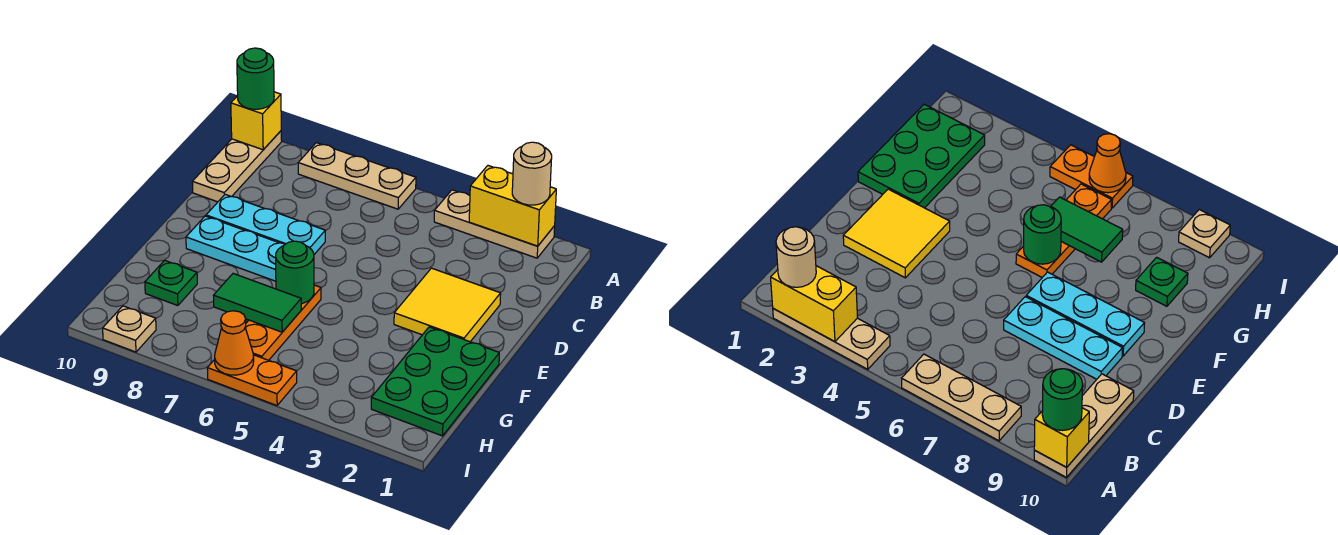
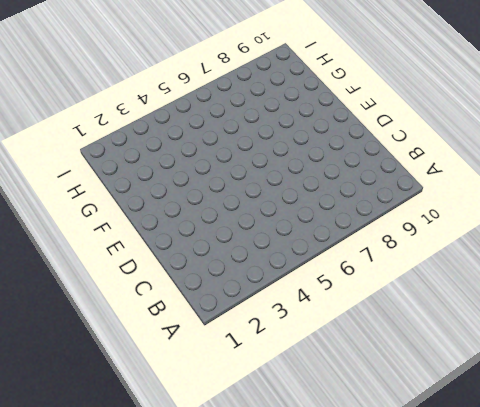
none -> tan plate A2:A4 level 1
none -> tan plate A6:A8 level 1
none -> tan plate A10:C10 level 1

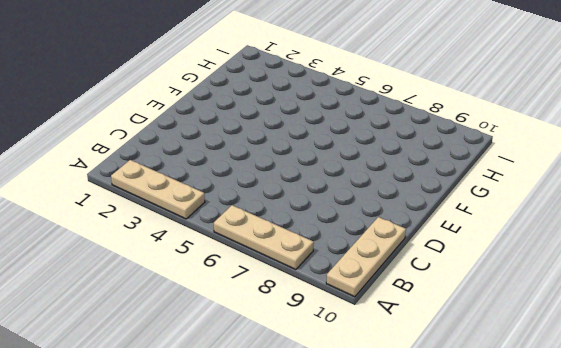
none -> yellow tile D2:E3 level 1
none -> cyan plate D7:D9 level 1
none -> cyan plate E7:E9 level 1

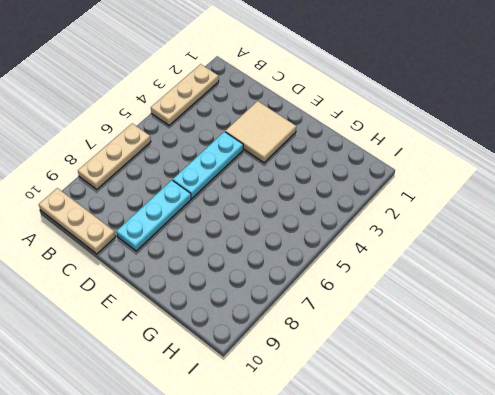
tan tile D2:E3 level 1 -> yellow tile D2:E3 level 1
cyan plate D4:D6 level 1 -> cyan plate E7:E9 level 1
none -> green plate F1:H2 level 1
none -> orange plate F6:H6 level 1
none -> green plate G9 level 1

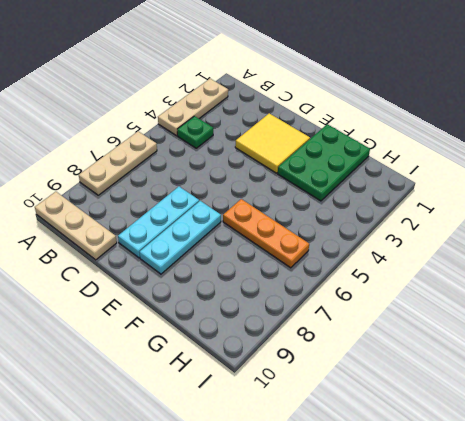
green plate B4 level 1 -> green plate G9 level 1
green plate F1:G3 level 1 -> green plate F1:H2 level 1
none -> orange plate I5:I6 level 1
none -> tan plate I9 level 1
none -> yellow brick A2:A3 level 2

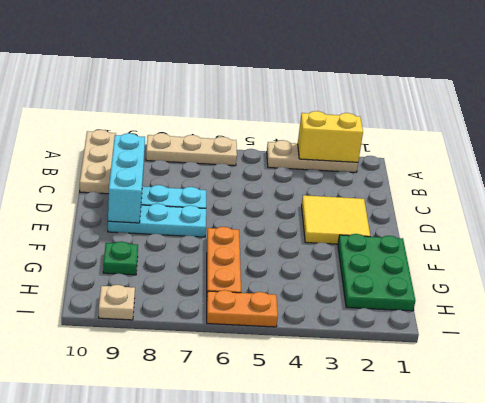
cyan brick C9:E9 level 2 -> none
none -> yellow brick A10 level 2
none -> green round brick F6 level 2
none -> green tile G6:G7 level 2

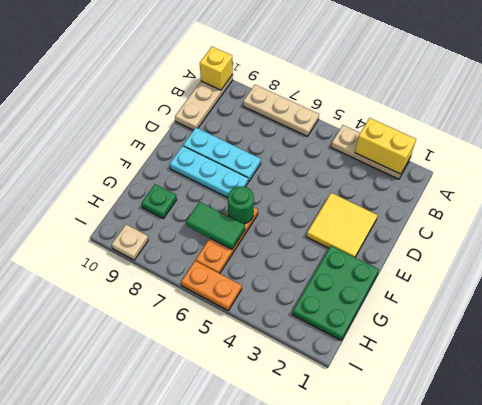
none -> orange cone I6 level 2
none -> tan round brick A2 level 3
none -> green round brick A10 level 3

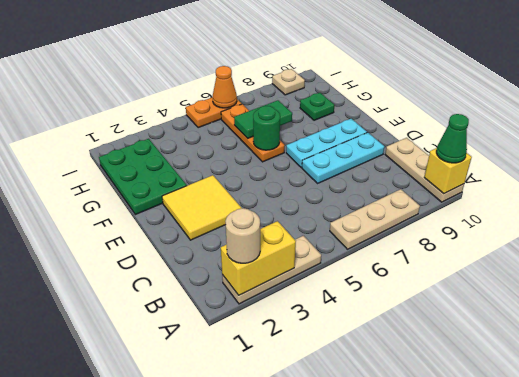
green cone A10 level 3 -> green round brick A10 level 3

